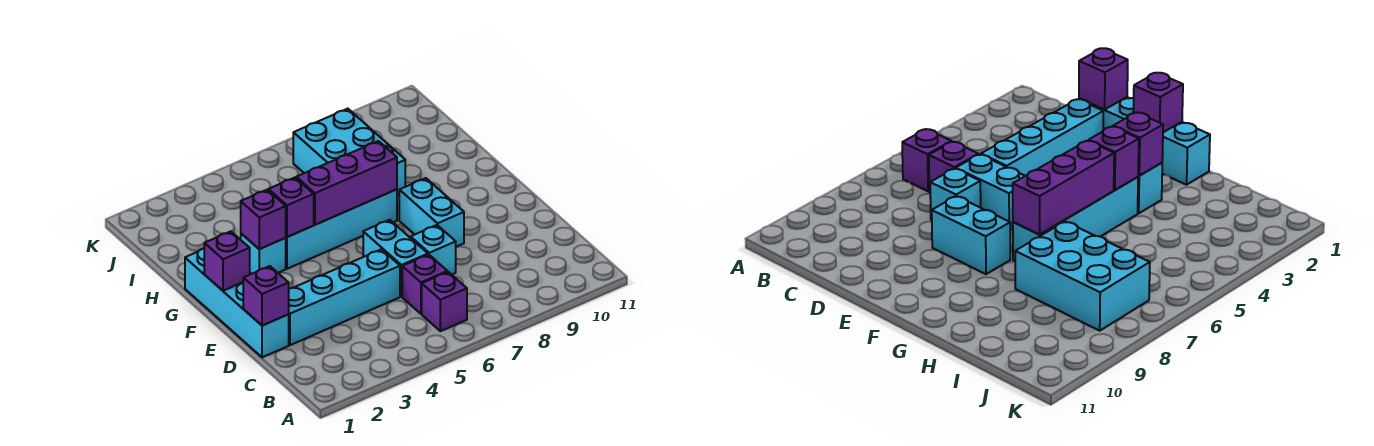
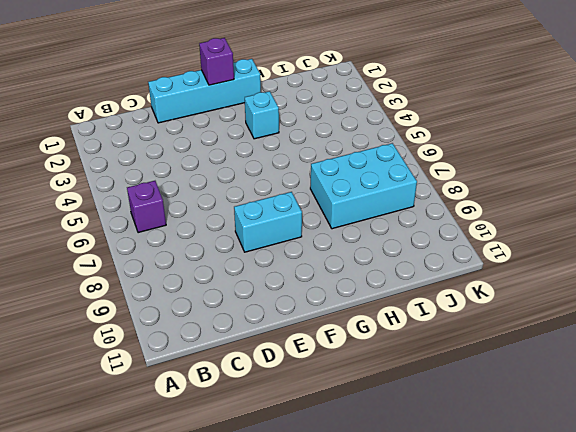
none -> purple brick C6 level 1
none -> cyan brick D2:D5 level 1
none -> cyan brick D6:E6 level 1

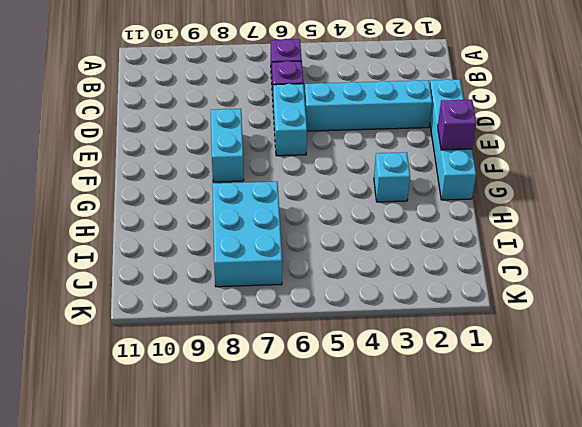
none -> cyan brick D7 level 1
none -> cyan brick G4:G7 level 1
none -> purple brick D1 level 2

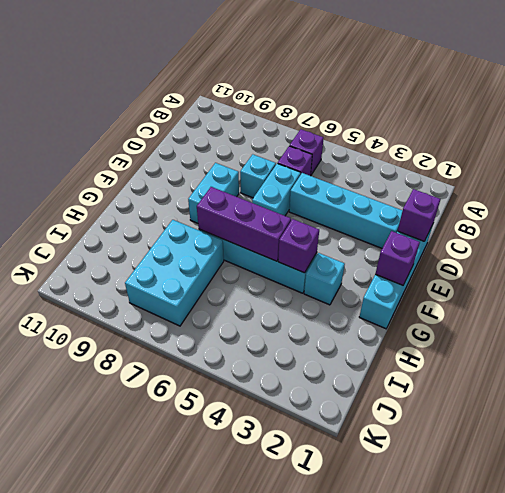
none -> purple brick G3 level 2

